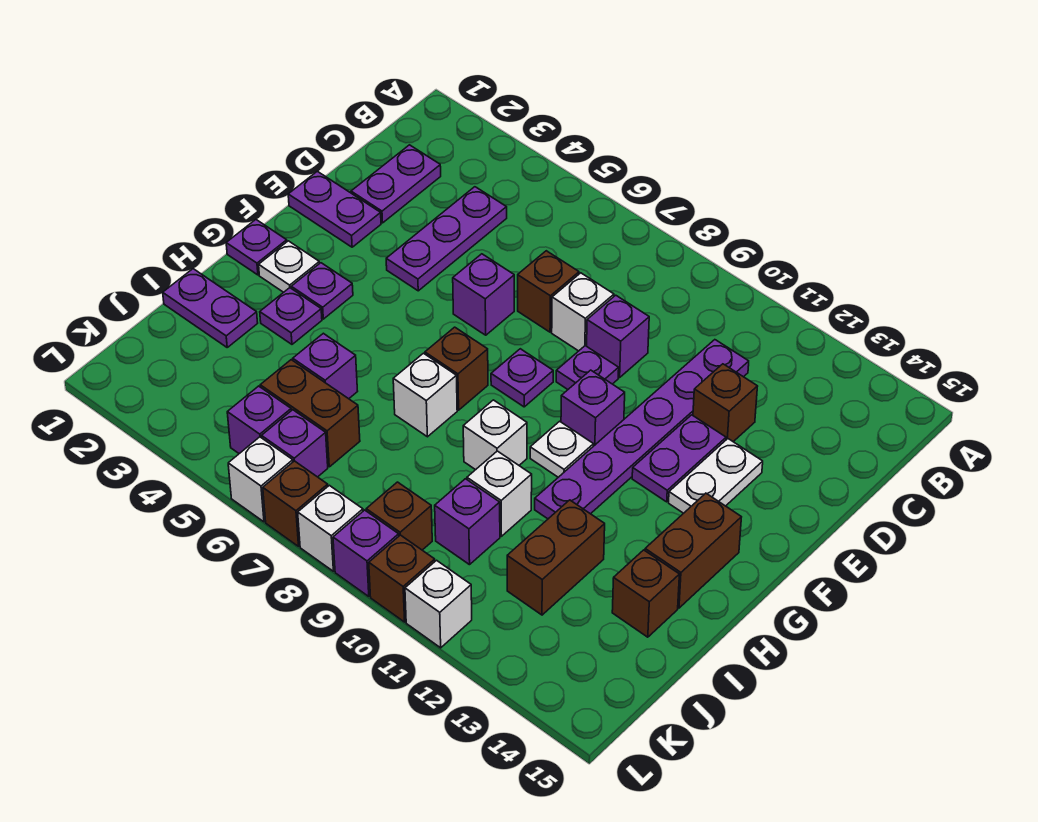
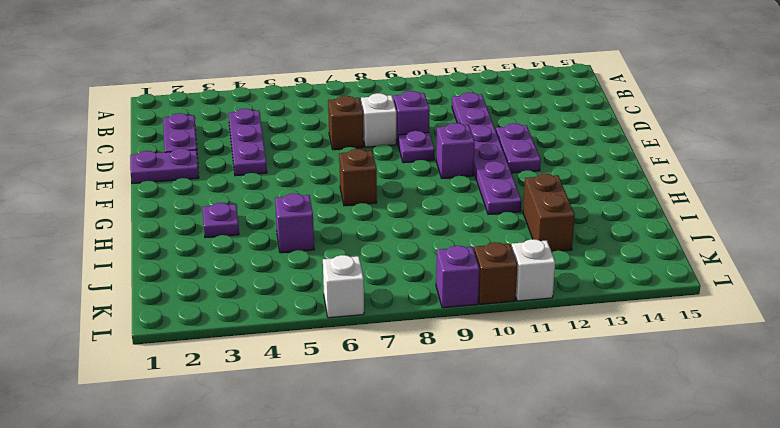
none -> brown brick D12 level 1
none -> purple brick E6 level 1
none -> white plate E13:F13 level 1
none -> purple plate F8 level 1

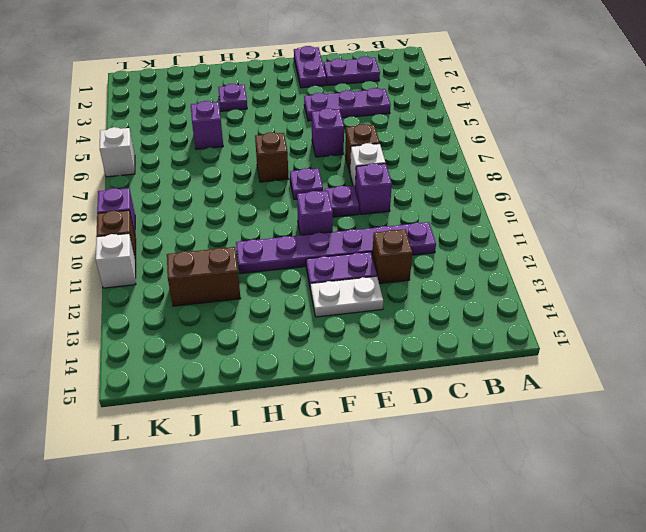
none -> purple plate G1 level 1
none -> white plate G2 level 1
none -> purple plate G3 level 1
none -> white plate G10 level 1

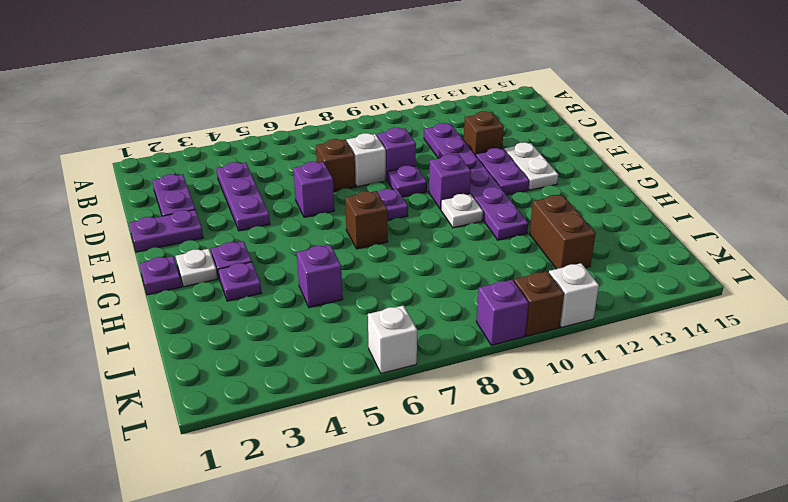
none -> brown brick G14:H14 level 1
none -> white brick H7 level 1
none -> white brick H9 level 1
none -> purple plate I1:I2 level 1

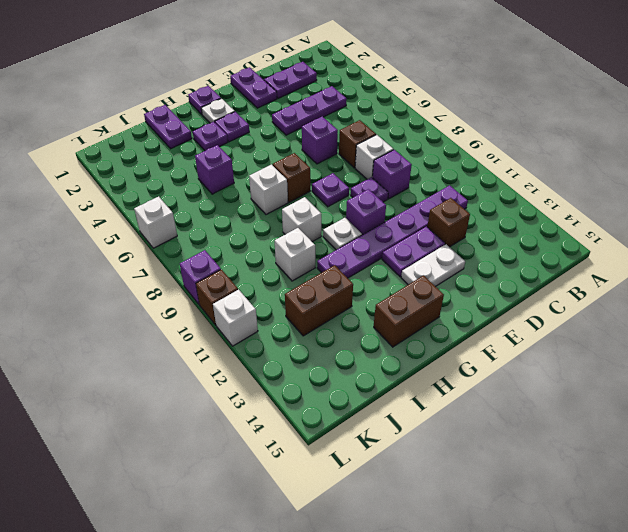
none -> brown brick I14 level 1
none -> brown brick J5:J6 level 1
none -> purple brick J10 level 1
none -> purple brick K5 level 1

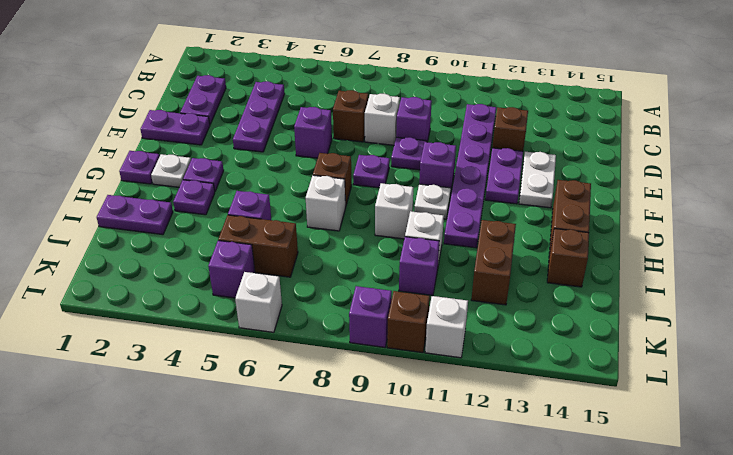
none -> purple brick K6 level 1
none -> brown brick K9 level 1
none -> brown brick L7 level 1
none -> white brick L8 level 1

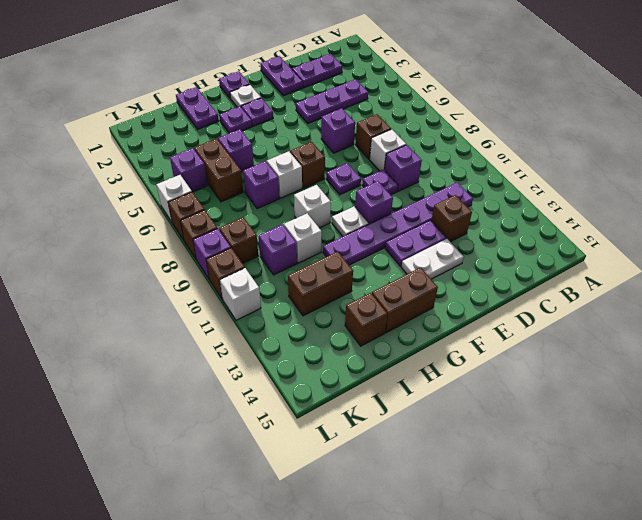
purple brick I7 level 1 -> purple brick K6 level 1
brown brick L8 level 1 -> white brick L8 level 1

